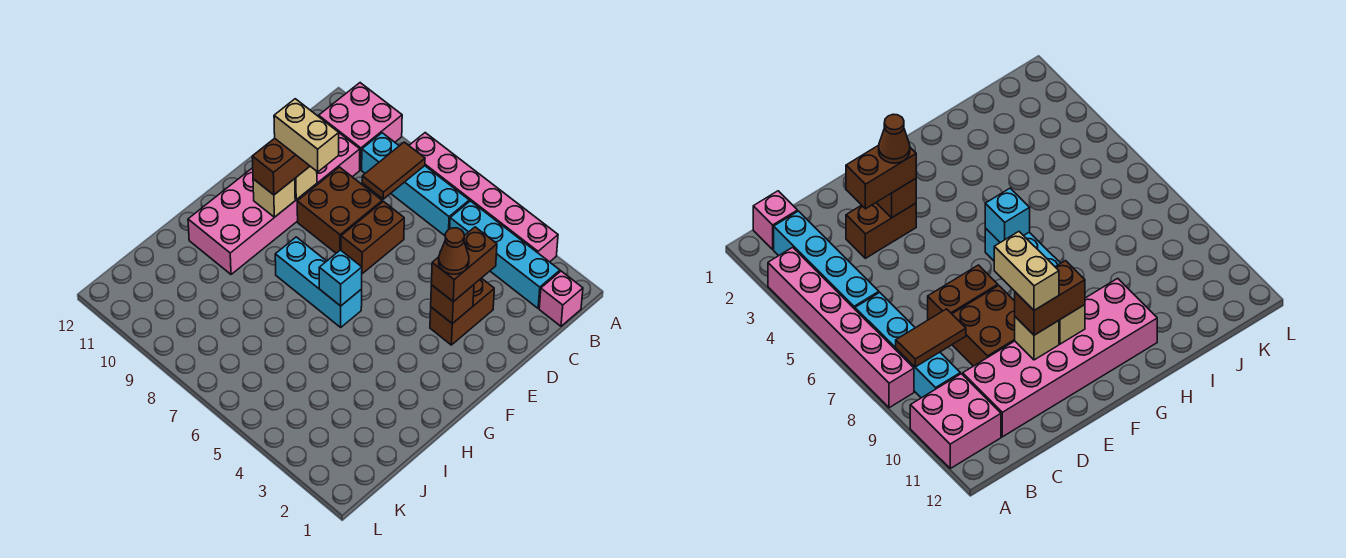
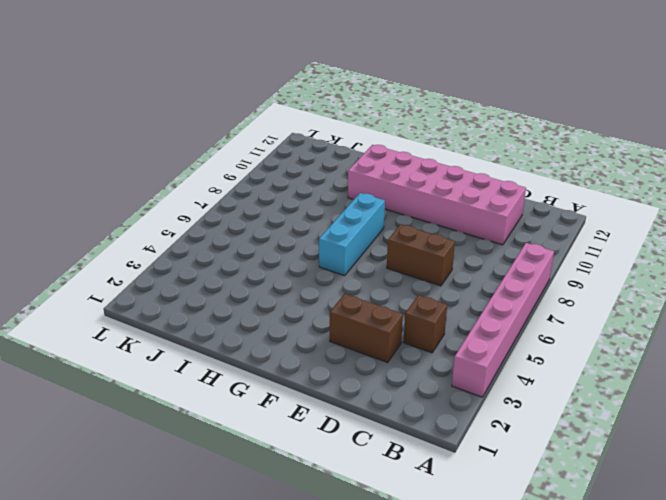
brown brick C4 level 1 -> brown brick E3 level 2
none -> pink brick A10:B11 level 1
none -> pink brick B1 level 1
none -> cyan brick B2:B5 level 1

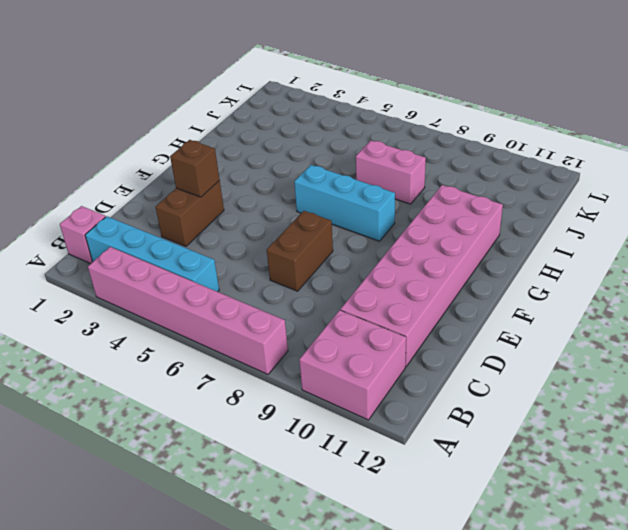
pink brick I7:I8 level 1 -> none
none -> cyan brick B6:B9 level 1
none -> brown brick D8:E9 level 1
none -> brown tile B8:C8 level 2

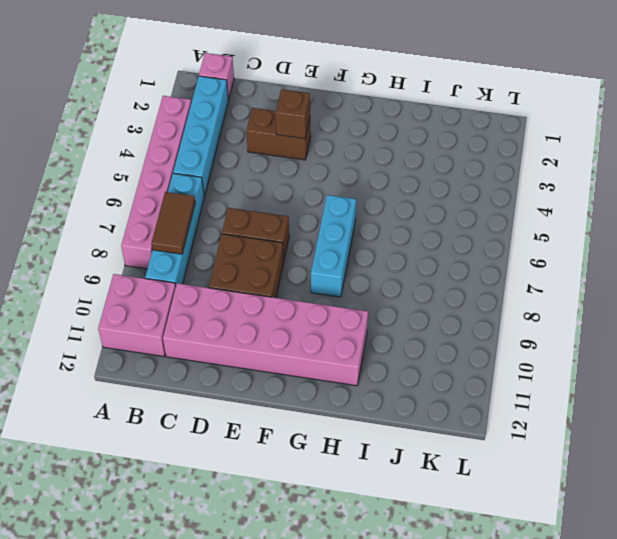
brown tile B7:B8 level 2 -> brown tile B8:C8 level 2
none -> tan brick E10 level 2
none -> tan brick F10 level 2
none -> cyan brick G6 level 2

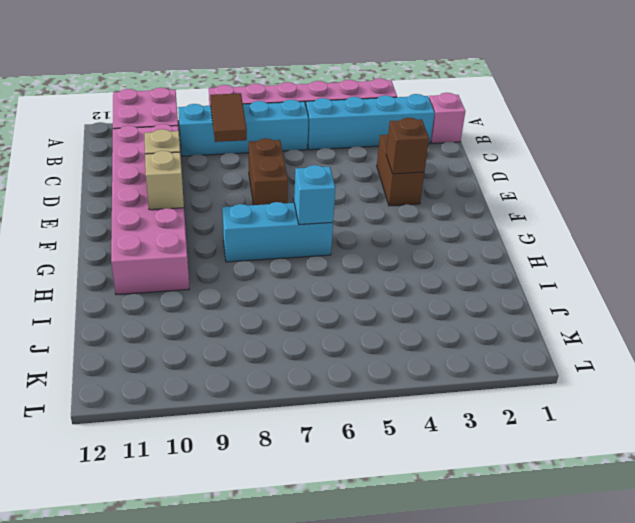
none -> brown brick D8:E9 level 1
none -> brown brick D3:E3 level 3
none -> brown brick E10:F10 level 3

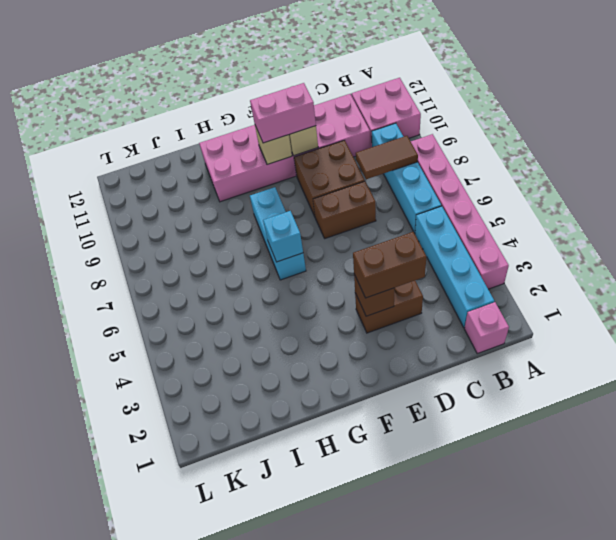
pink brick E10:F10 level 3 -> brown brick E10:F10 level 3
none -> brown cone E3 level 4
none -> tan brick E9:E10 level 4

